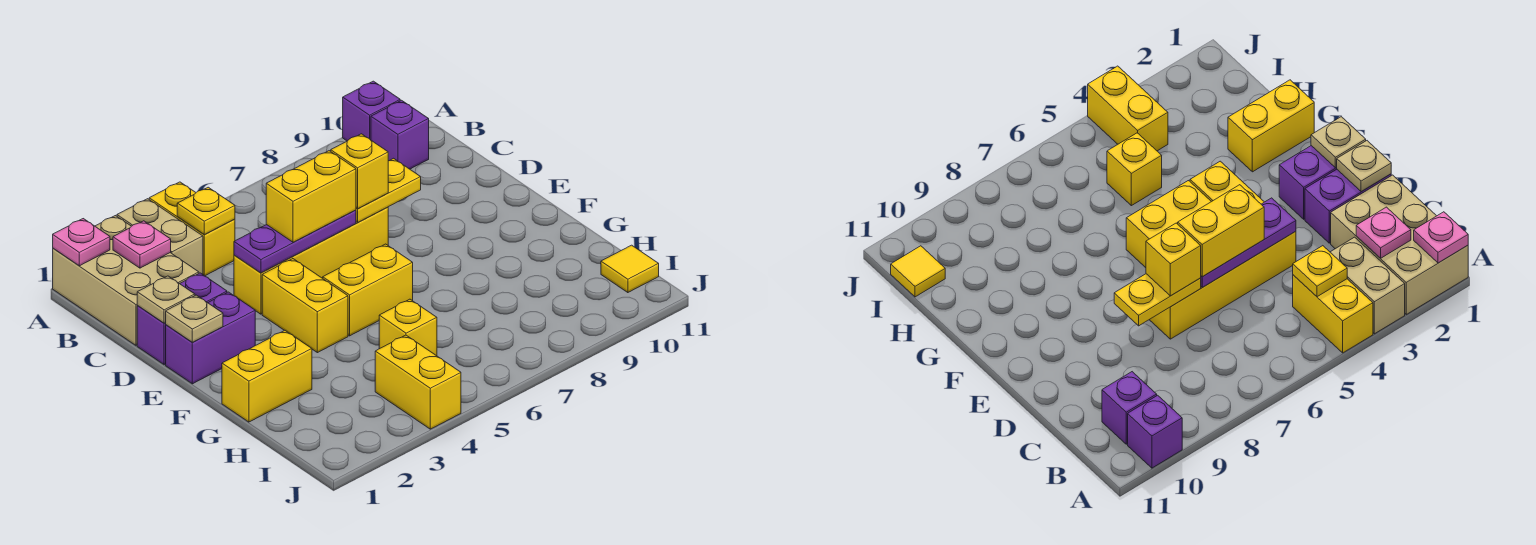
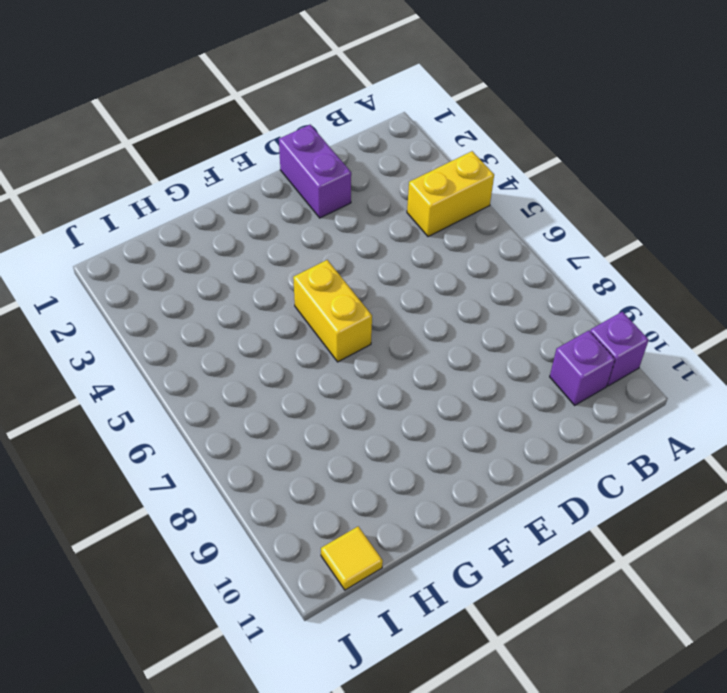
none -> tan brick A1:C2 level 1
none -> tan brick A3:B3 level 1
none -> yellow brick D4:D7 level 1

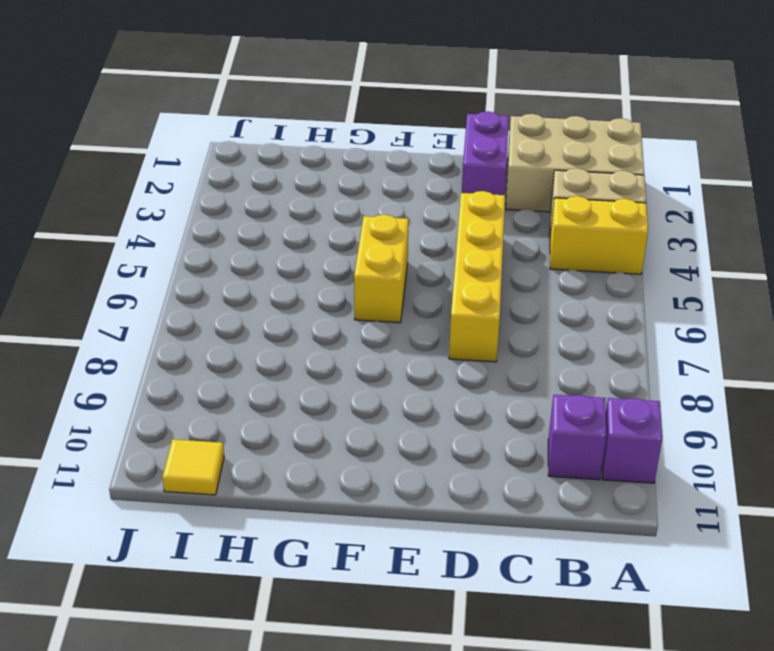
none -> purple brick E1:E2 level 1
none -> yellow brick E4:F4 level 1
none -> yellow brick G1:G2 level 1

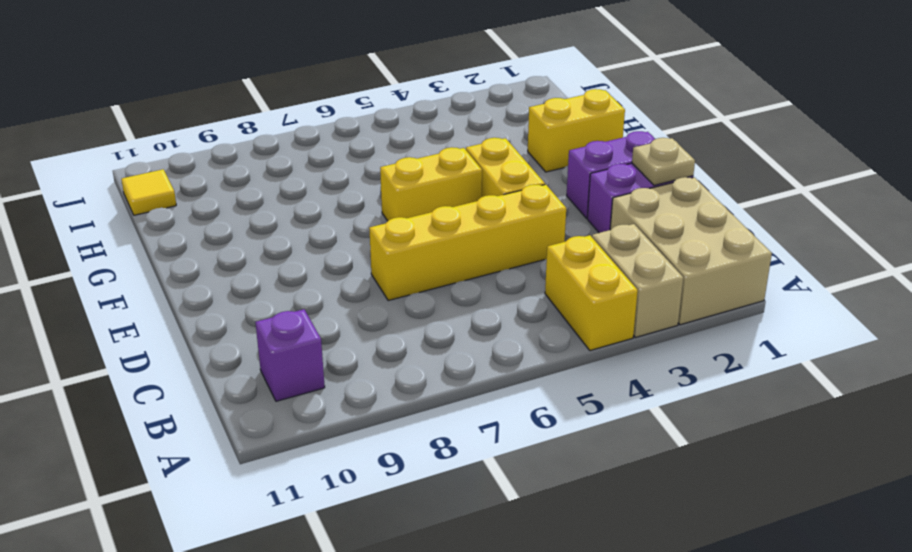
none -> purple brick A10 level 1
none -> yellow brick H5 level 1
none -> yellow brick I4:J4 level 1

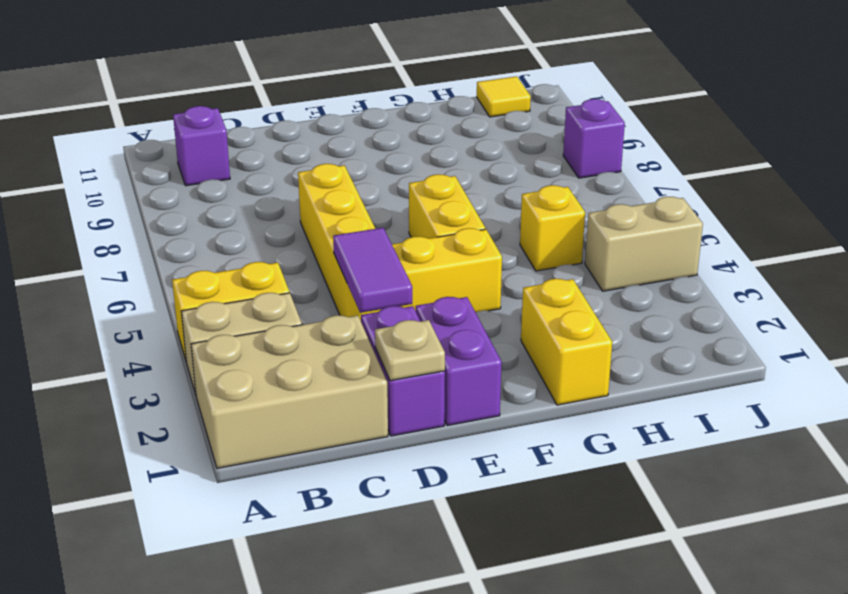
purple tile D3:D4 level 2 -> purple plate D4:D6 level 2
tan brick I4:J4 level 1 -> yellow brick I4:J4 level 1
purple brick J8 level 1 -> purple brick A10 level 1
none -> pink plate A1 level 2
none -> pink plate B2 level 2
none -> yellow plate B4 level 2

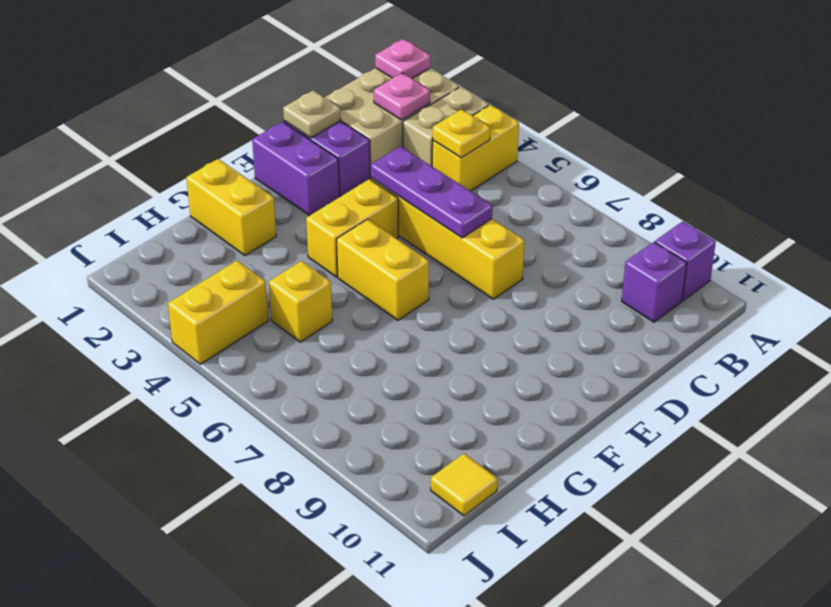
none -> yellow plate D7:D8 level 2
none -> tan plate E1 level 2
none -> yellow brick D5:D6 level 3

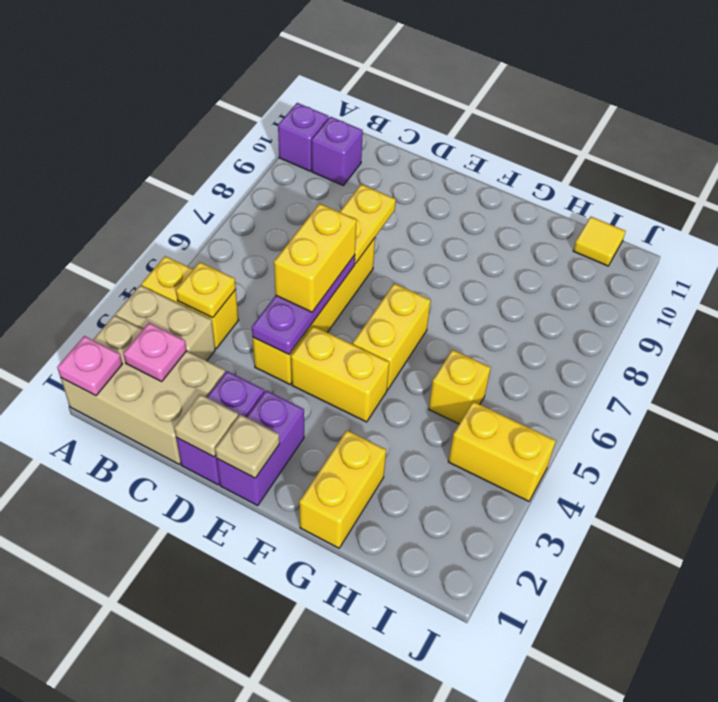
none -> yellow brick D7 level 3

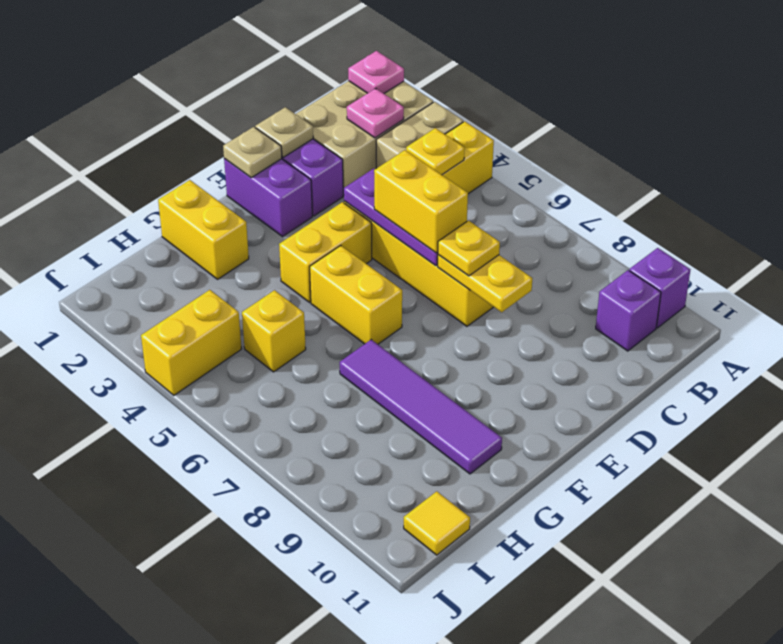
yellow plate D7 level 3 -> yellow brick D7 level 3
purple tile G7:G10 level 1 -> none

